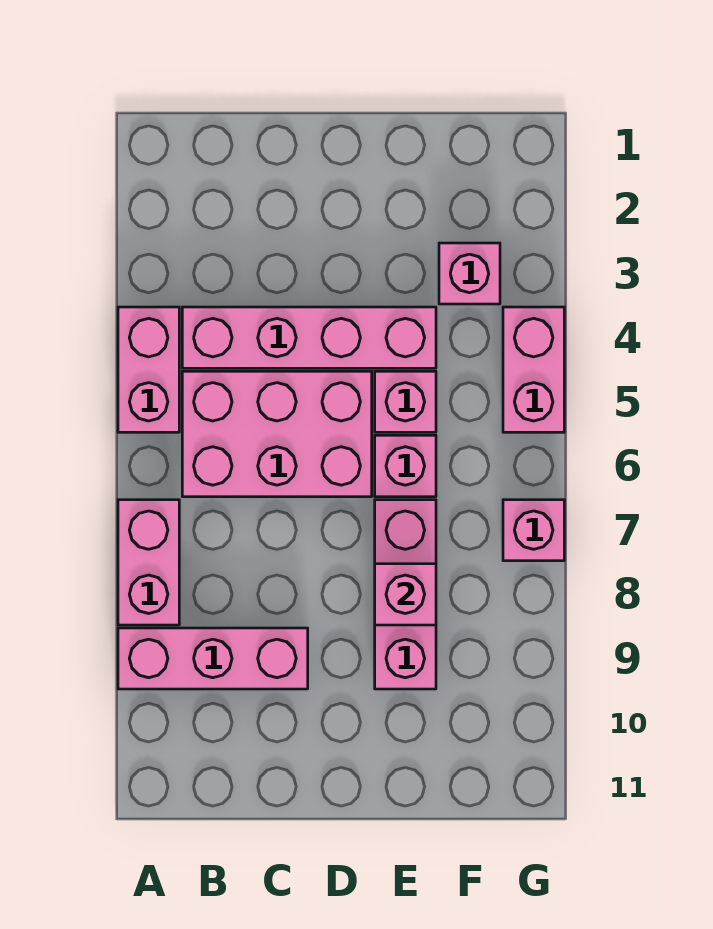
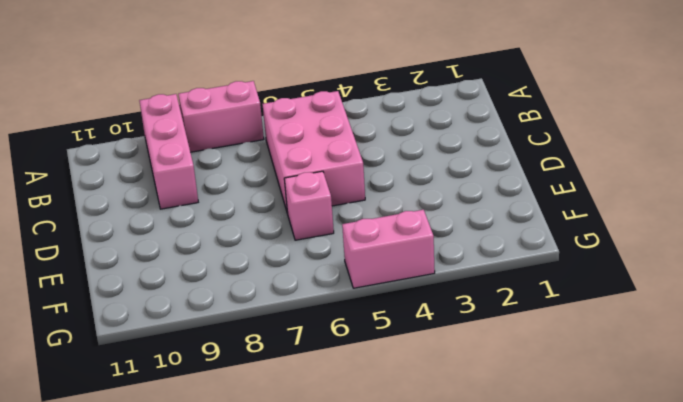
none -> pink brick A4:A5 level 1
none -> pink brick B4:E4 level 1
none -> pink brick E5 level 1

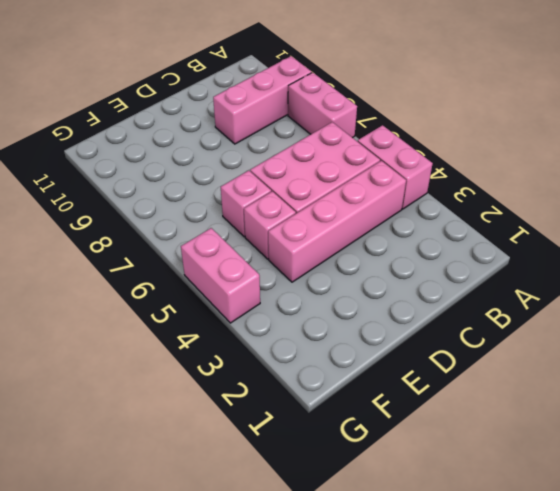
none -> pink brick E7:E9 level 1
none -> pink brick F3 level 1
none -> pink brick G7 level 1

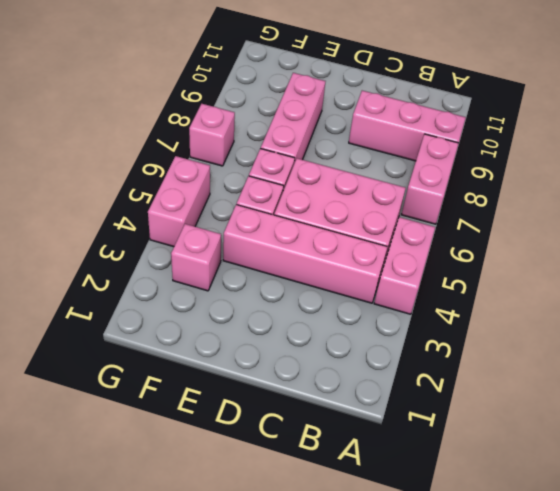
none -> pink brick E8 level 2

